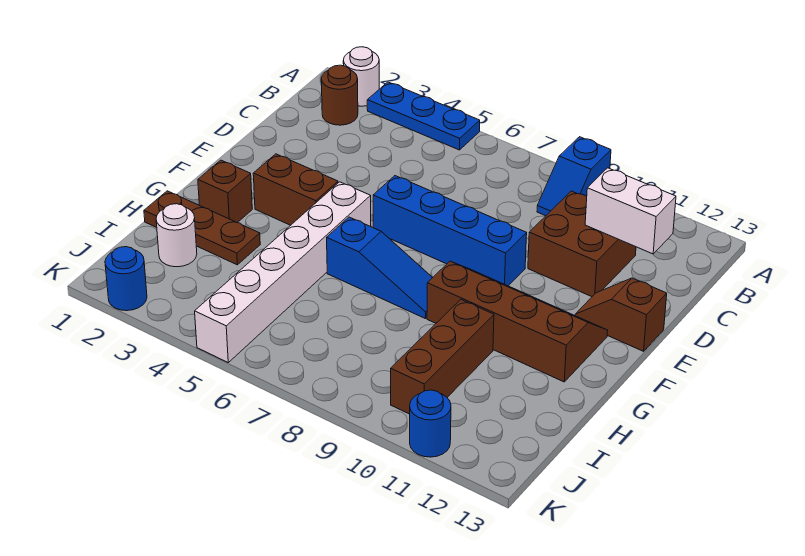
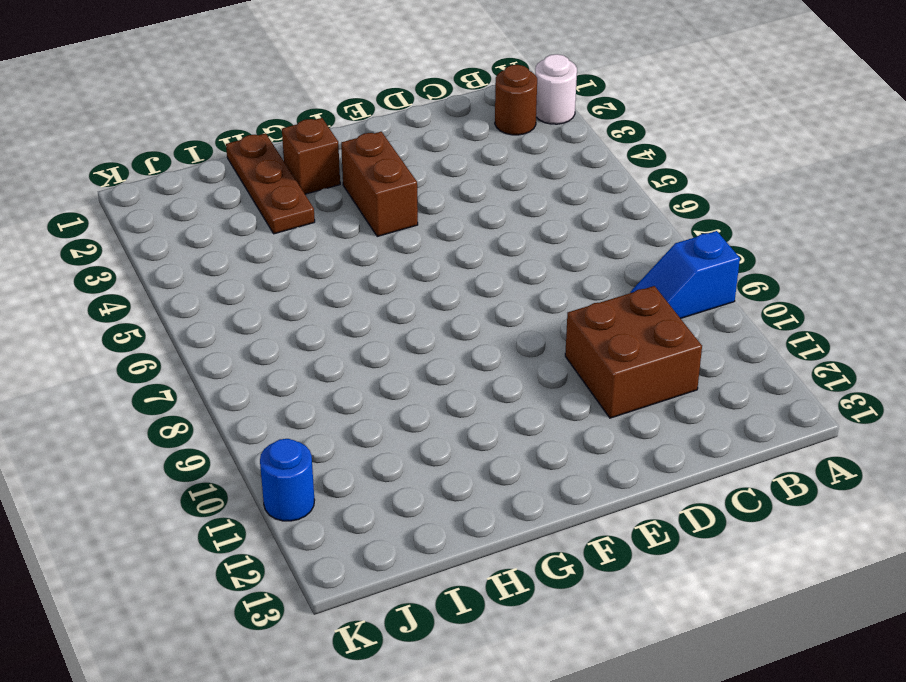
none -> blue plate A3:A5 level 1
none -> blue brick E6:E9 level 1
none -> brown slope E12:E13 level 1 top 13

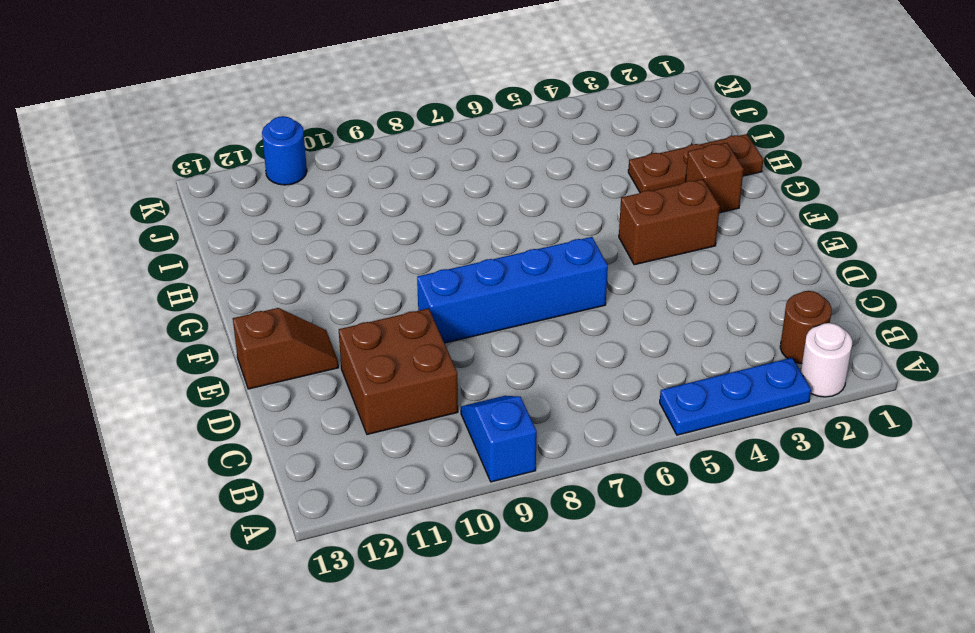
none -> white brick F5:K5 level 1
none -> brown slope F9:G12 level 1 top G
none -> blue slope G6:G8 level 1 top 6

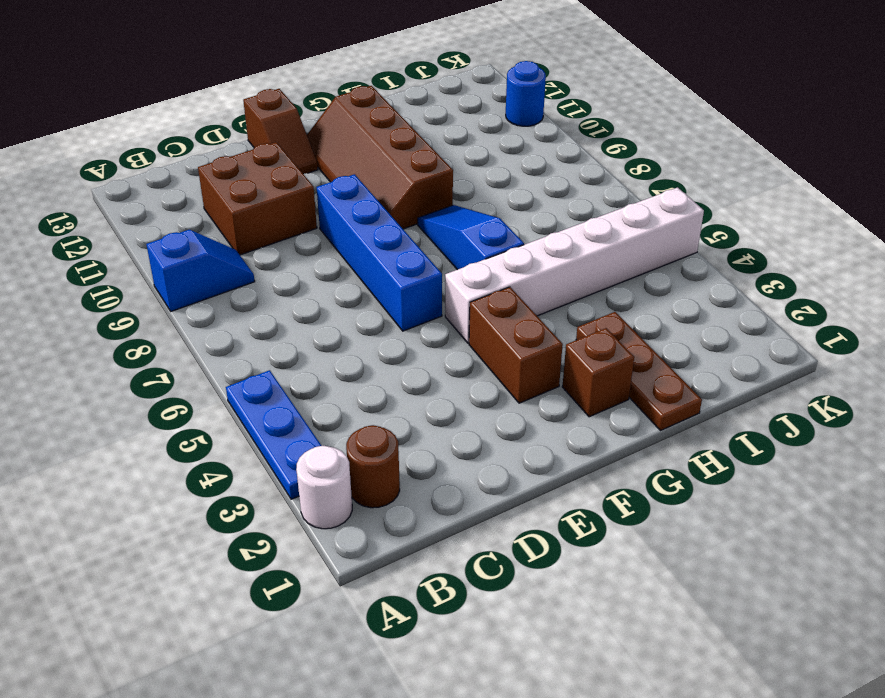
none -> brown brick H10:J10 level 1
none -> white round brick I2 level 1
none -> blue round brick K2 level 1

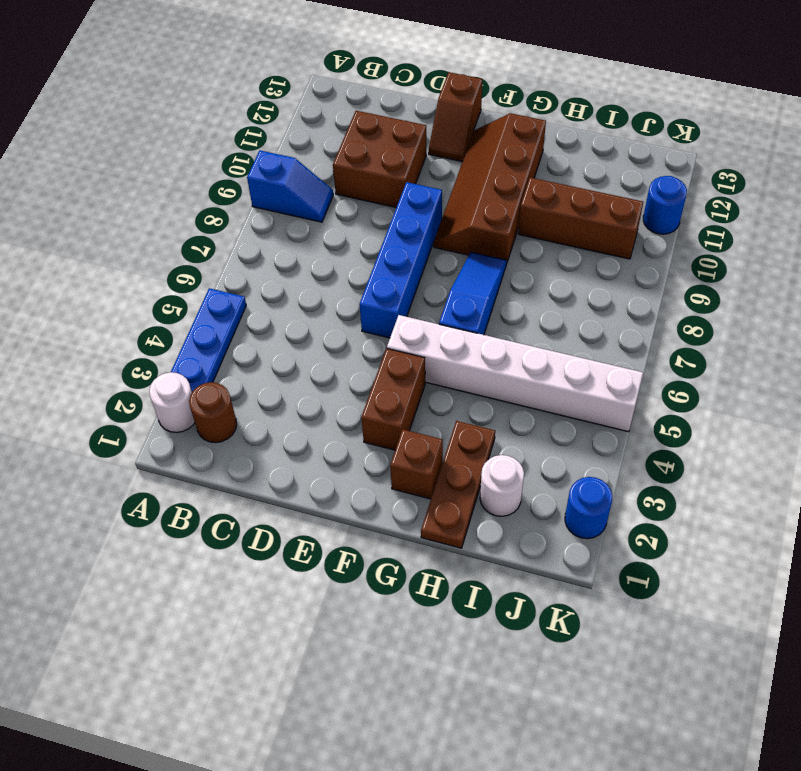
none -> white brick C11:C12 level 2

